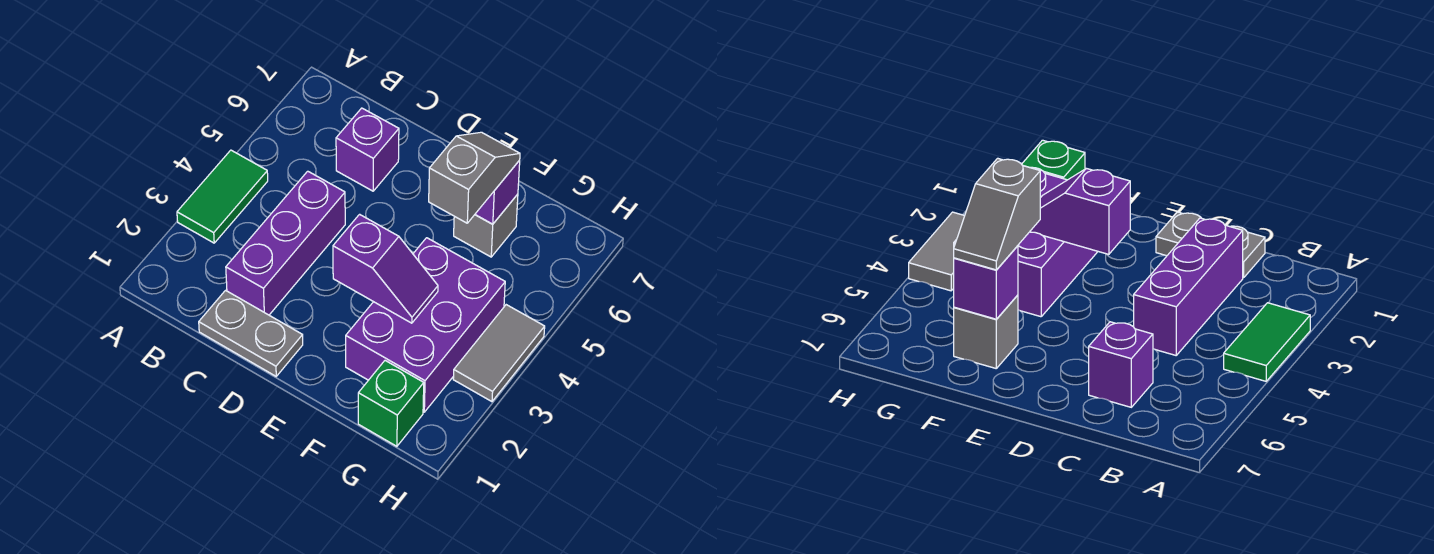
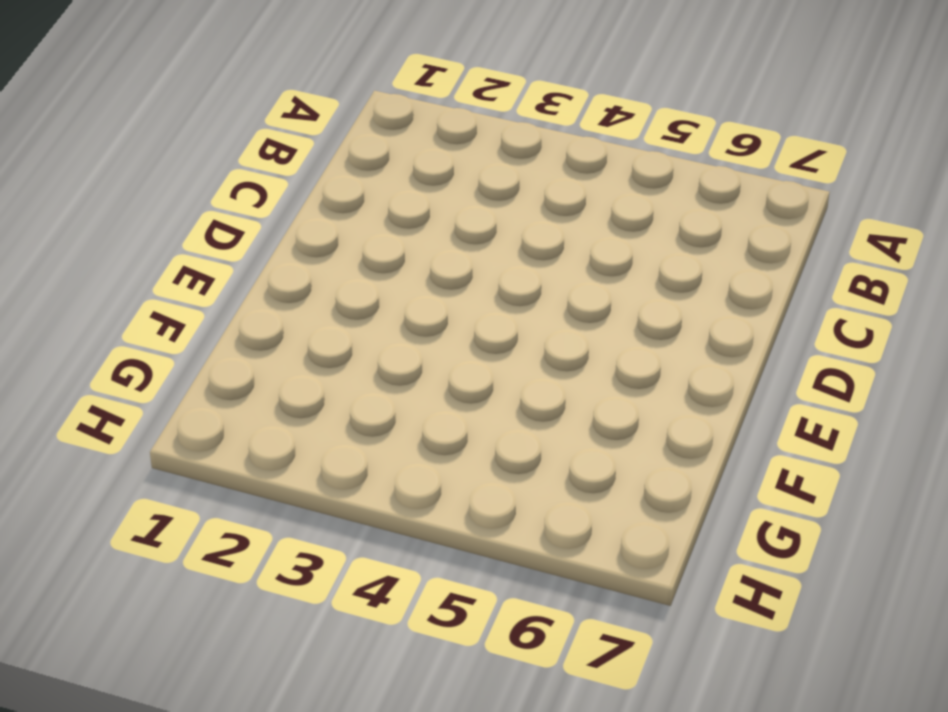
none -> green tile A3:A4 level 1
none -> grey plate C1:D1 level 1

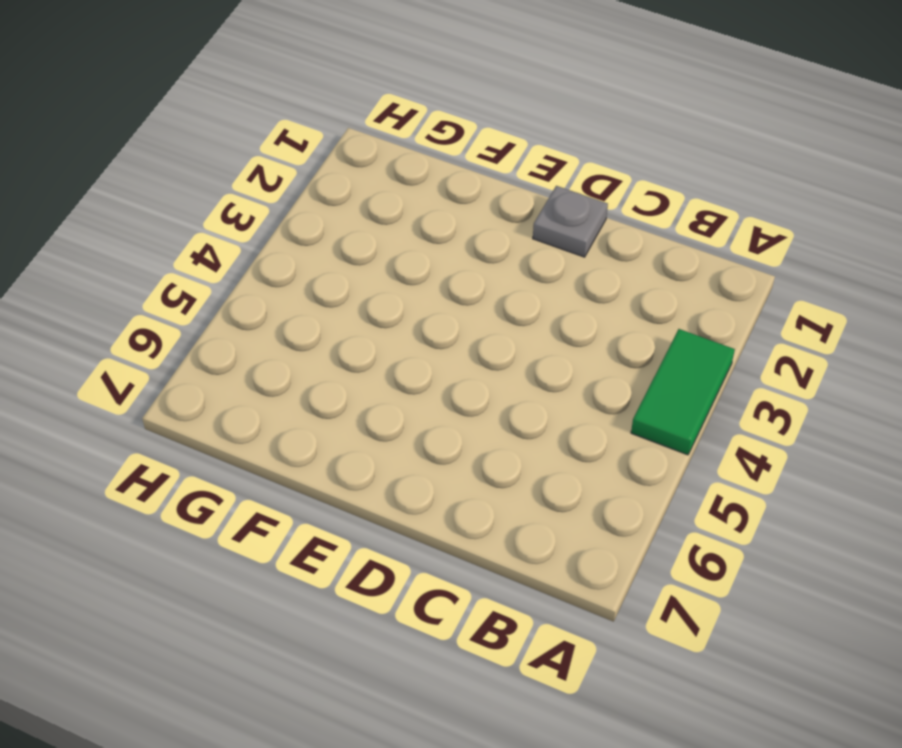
grey plate D1 level 1 -> grey plate C1:D1 level 1
none -> purple brick C2:C4 level 1
none -> purple brick C6 level 1

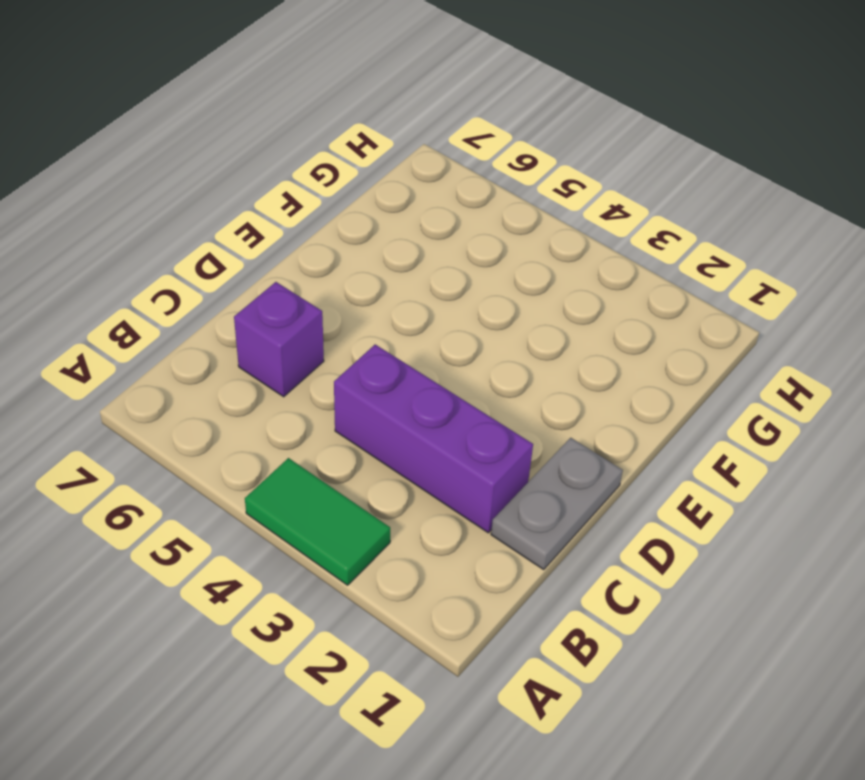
none -> purple brick F2:G4 level 1
none -> grey brick F6 level 1

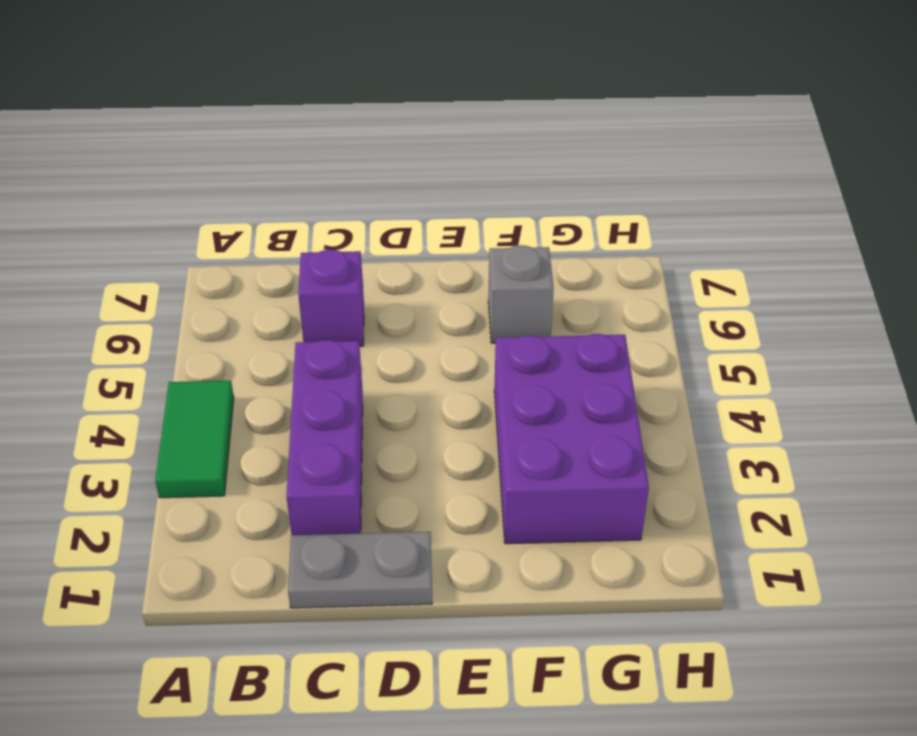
none -> green brick G1 level 1
none -> grey tile H3:H4 level 1

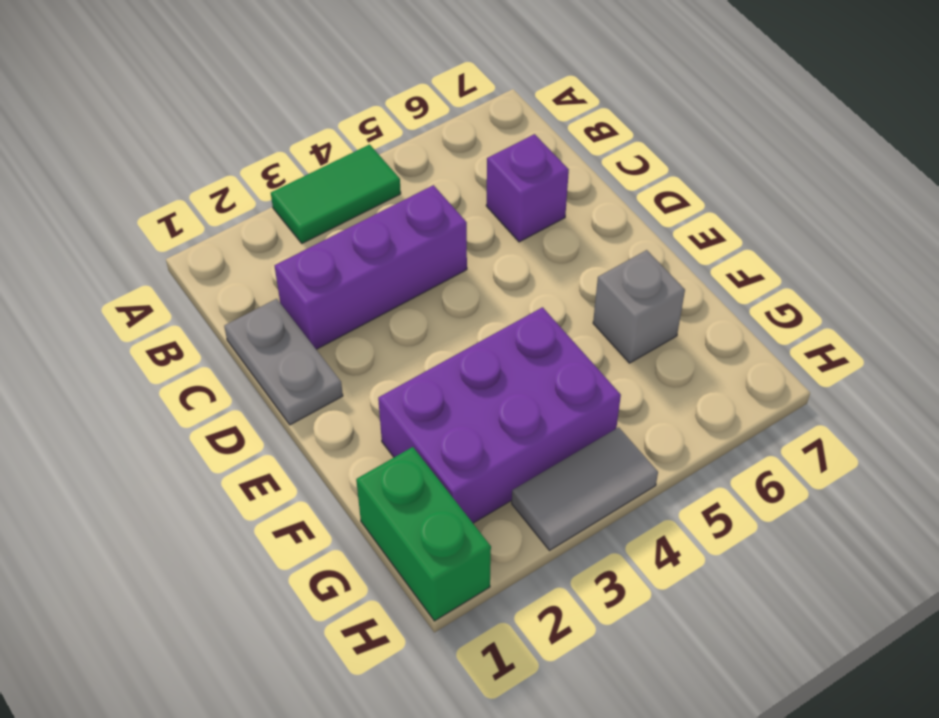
green brick G1:H1 level 1 -> green brick G1 level 1
none -> purple slope E3:F3 level 2 top E
none -> purple brick F6 level 2

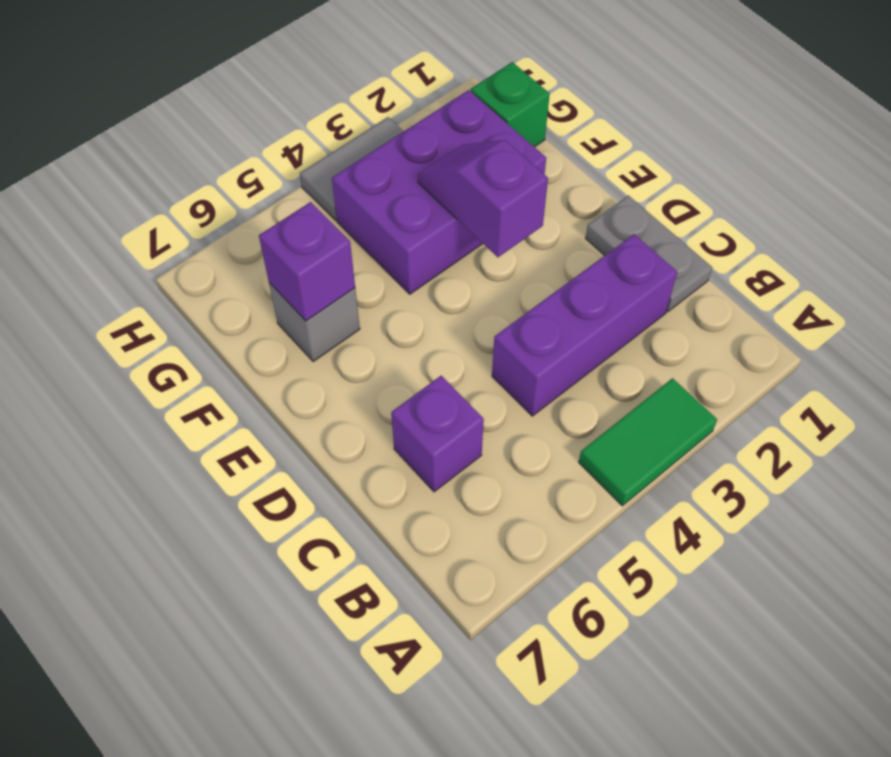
none -> grey slope F5:F6 level 3 top 5

